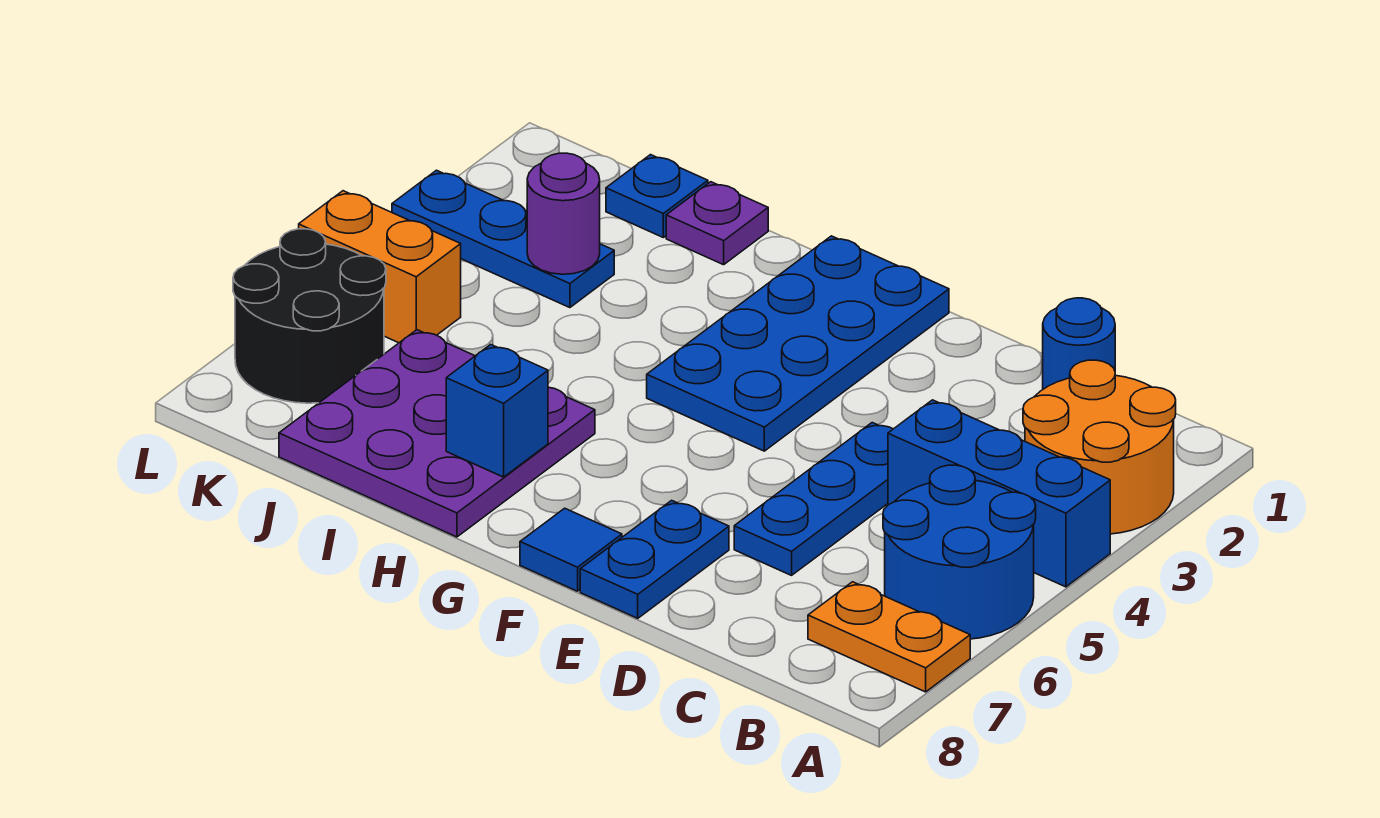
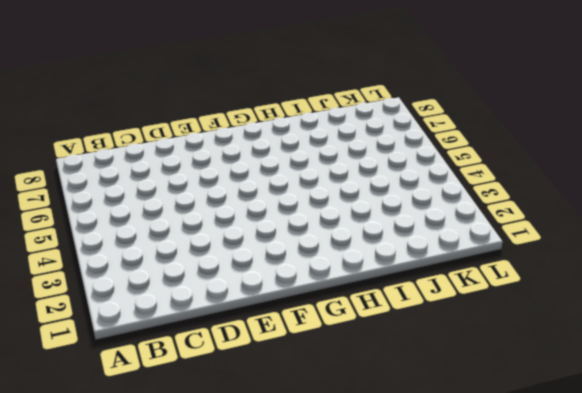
none -> orange round brick A2:B3 level 1
none -> blue brick A4:C4 level 1
none -> blue round brick A5:B6 level 1

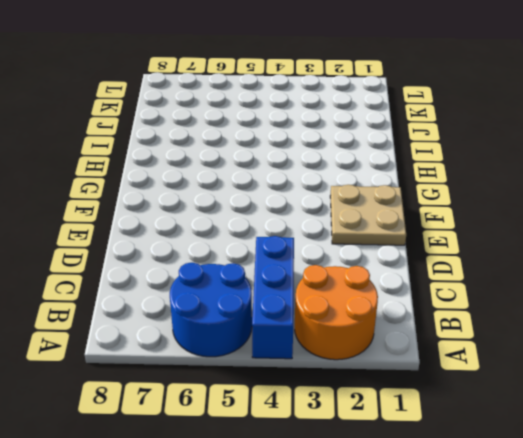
tan plate E1:F2 level 1 -> blue plate F1:G4 level 1
none -> orange plate A7:B7 level 1
none -> blue round brick C1 level 1
none -> blue plate D4:D6 level 1

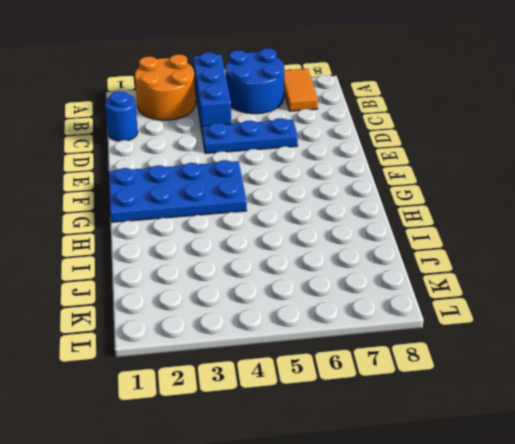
orange tile A7:B7 level 1 -> orange plate A7:B7 level 1
none -> blue plate E7:E8 level 1
none -> blue tile F8 level 1
none -> purple plate H6:J8 level 1

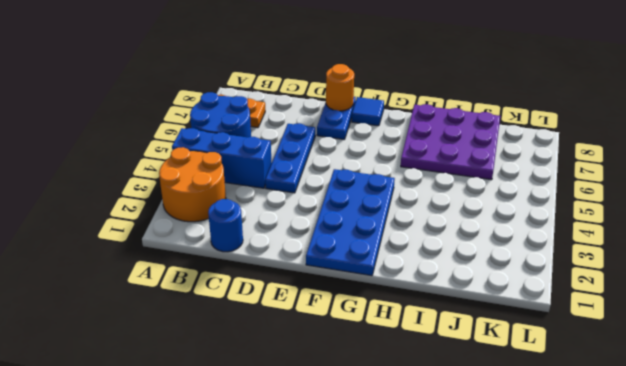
orange round brick E8 level 2 -> none
none -> purple plate I1 level 1
none -> blue plate J1 level 1
none -> blue plate J3:L3 level 1

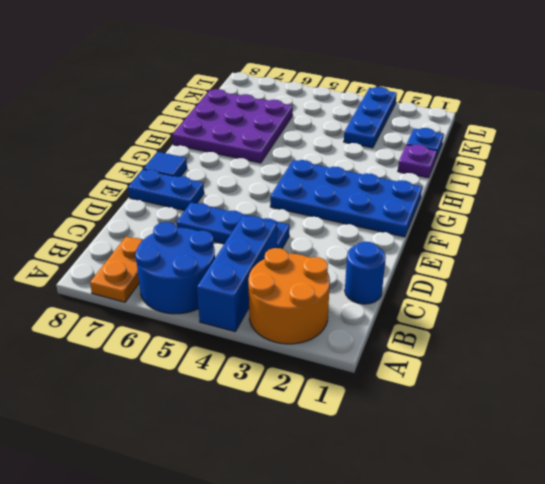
none -> orange brick K5:L5 level 1
none -> black round brick K6:L7 level 1
none -> blue brick H7 level 2

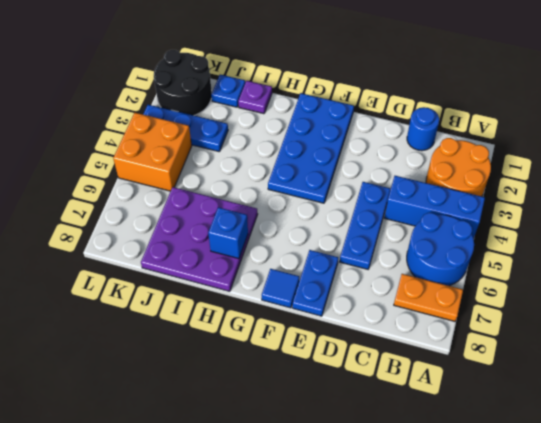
black round brick K1:L2 level 1 -> black round brick K6:L7 level 1
orange brick K4:L5 level 1 -> orange brick K5:L5 level 1
none -> purple round brick J3 level 2

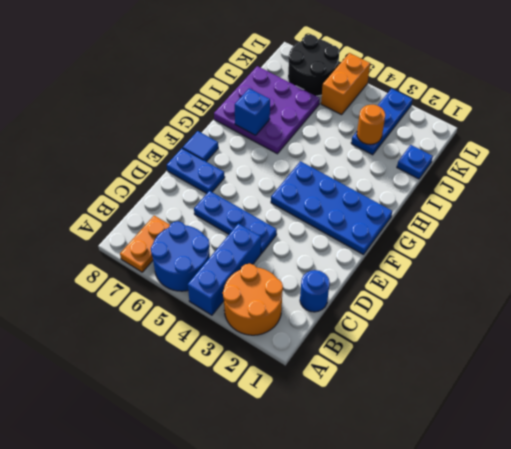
orange round brick J3 level 2 -> purple round brick J3 level 2
none -> purple plate I1 level 1

